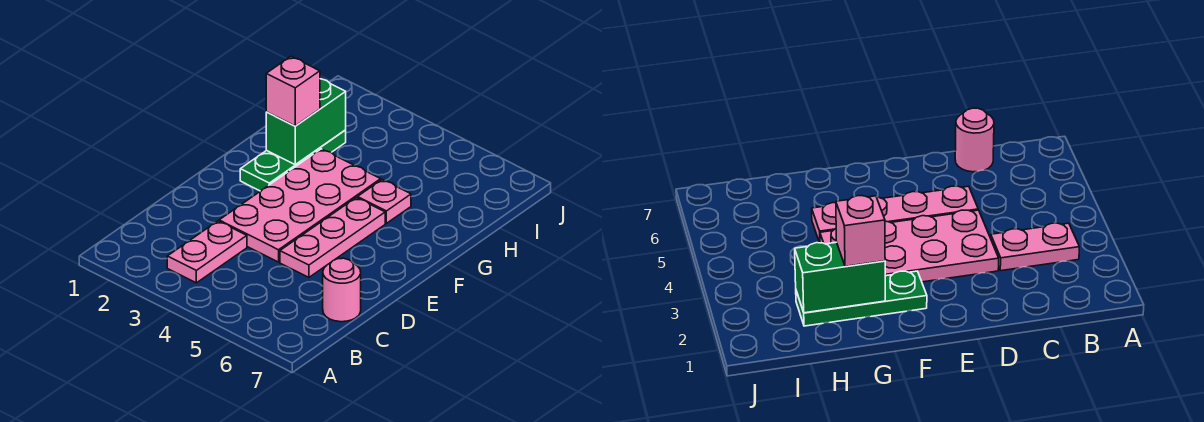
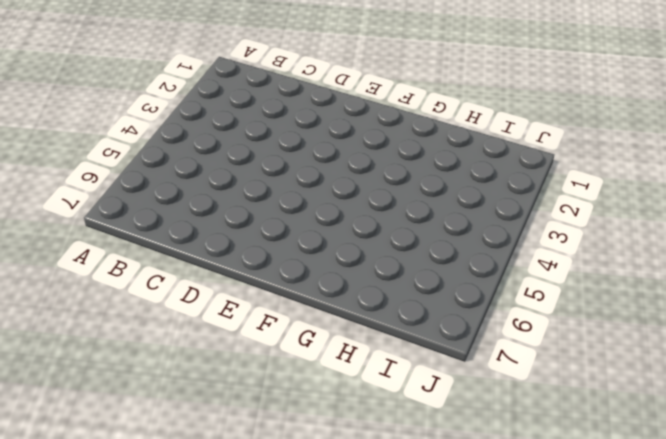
none -> pink plate B3:C3 level 1
none -> pink round brick C7 level 1

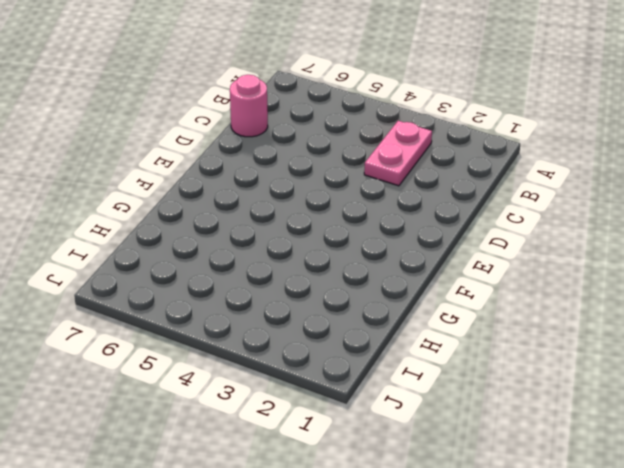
none -> pink plate D3:G4 level 1
none -> pink plate D5:F5 level 1

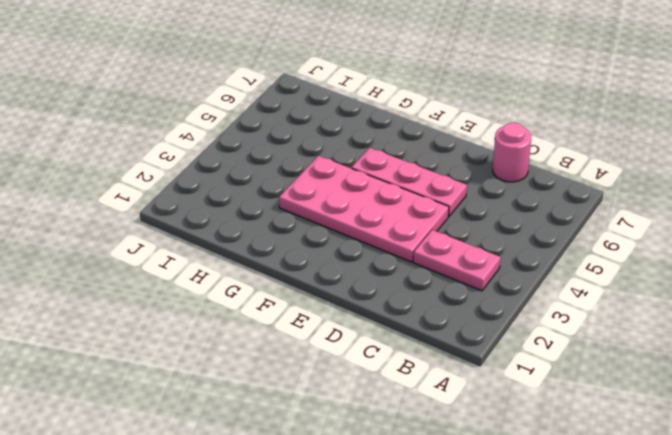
none -> green plate F2:H2 level 1
none -> pink plate G5 level 1

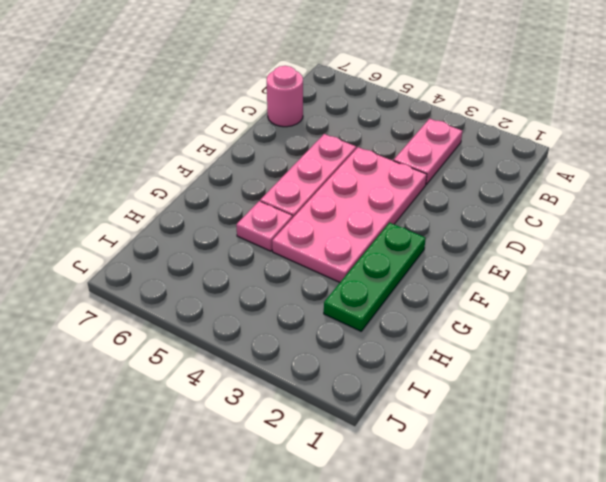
none -> green brick G2:H2 level 2
none -> pink brick G2 level 3

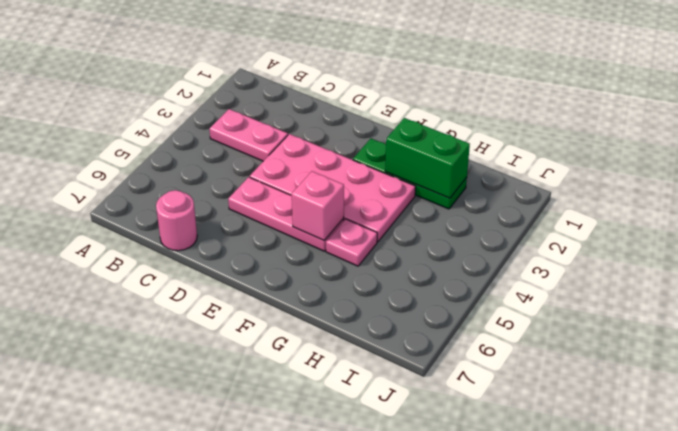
pink brick F5 level 2 -> pink brick G2 level 3

